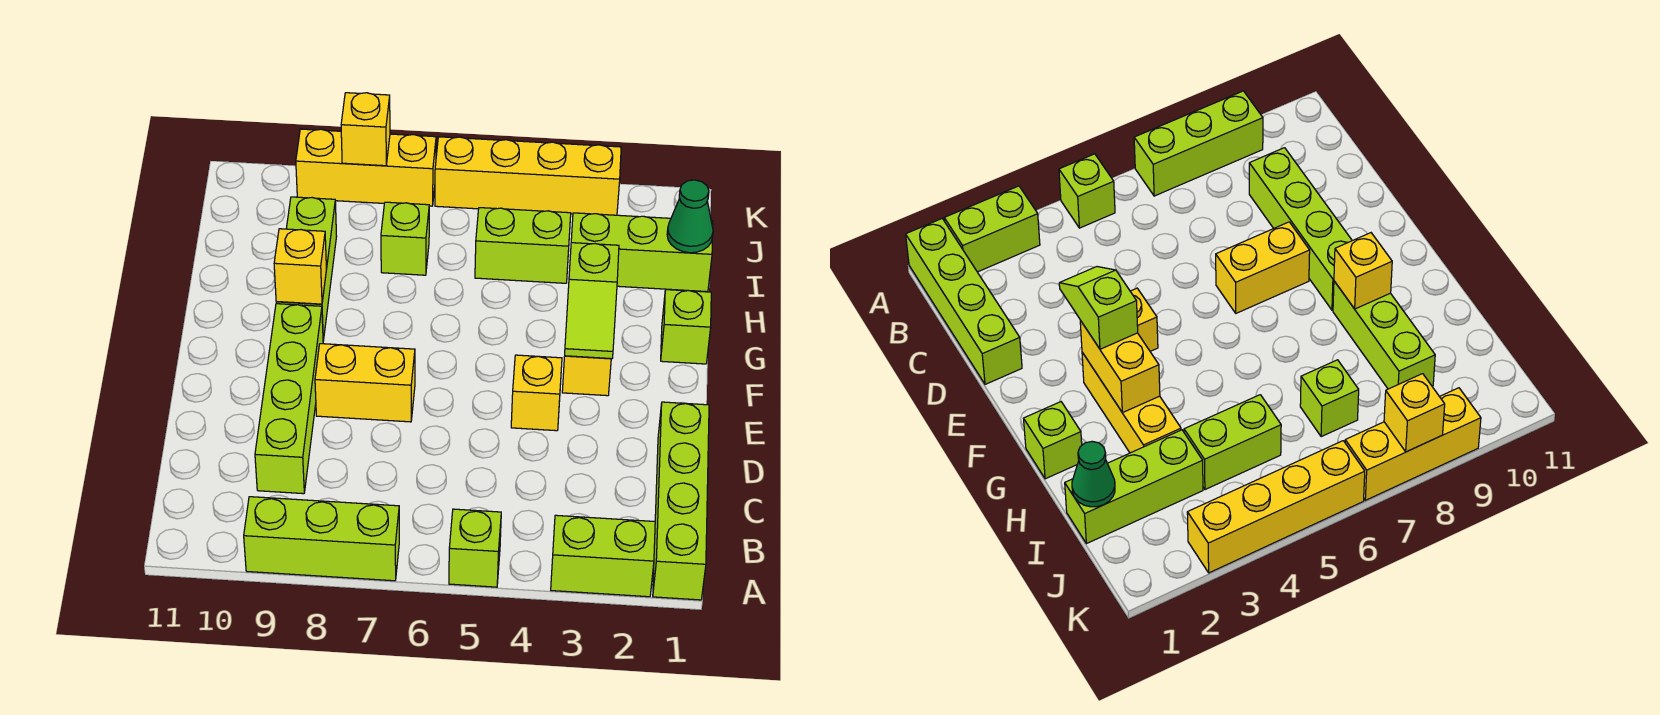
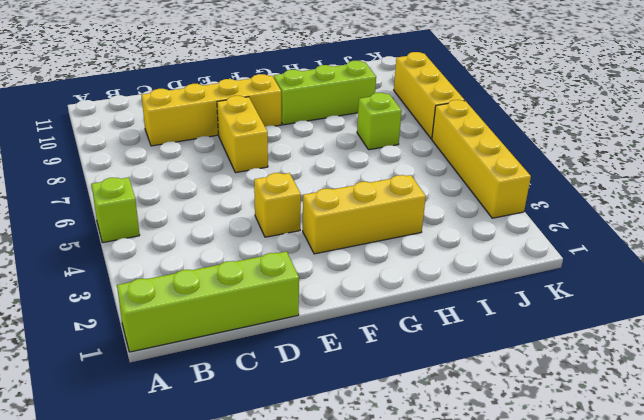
yellow brick C9:F9 level 1 -> lime brick C9:F9 level 1
none -> lime brick A2:A3 level 1
none -> lime brick A7:A9 level 1
none -> lime brick G1 level 1

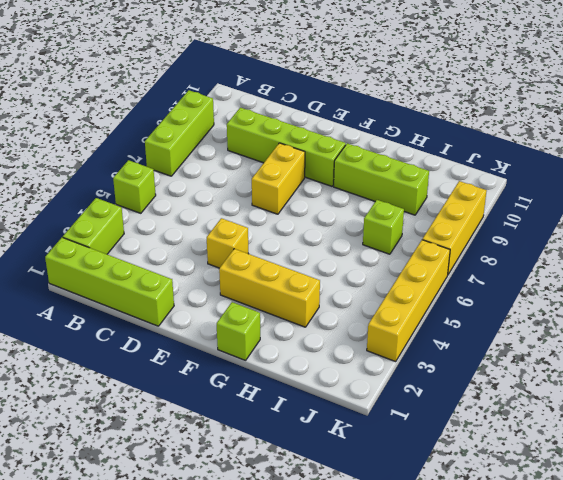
none -> lime brick I1:I3 level 1
none -> lime brick I4:I5 level 1
none -> yellow brick F3:G3 level 2

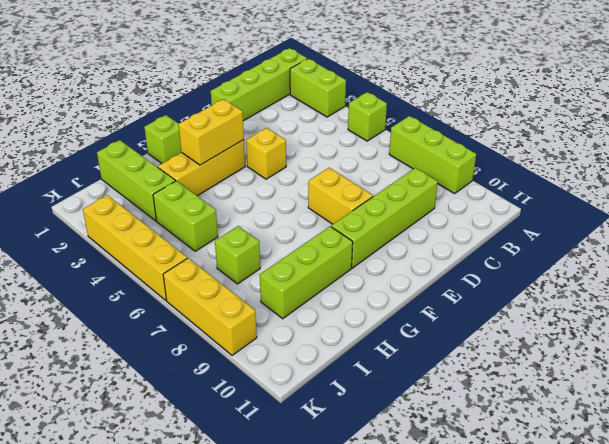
none -> yellow brick G9 level 2
none -> green cone I1 level 2
none -> yellow brick K8 level 2

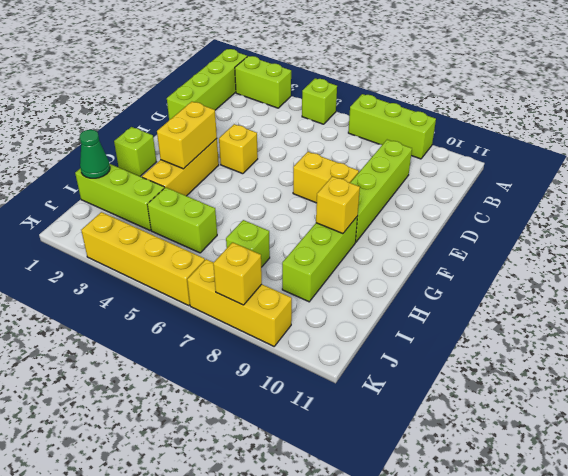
none -> lime slope E3:F3 level 3 top F

